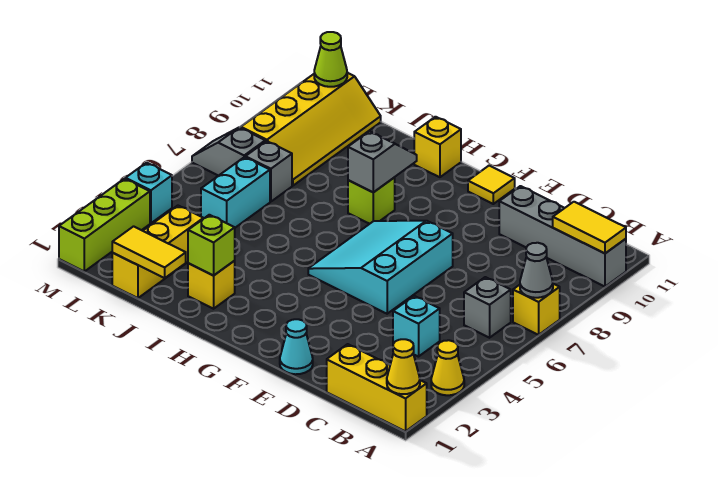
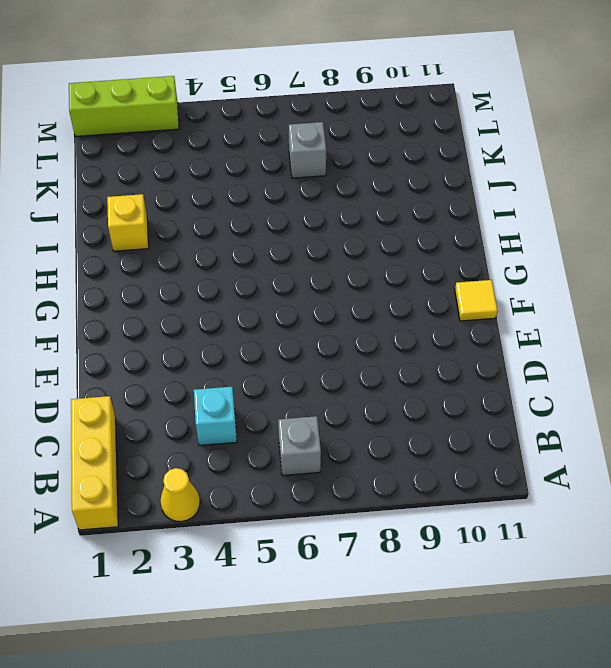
none -> yellow brick A7 level 1
none -> grey brick A10:D10 level 1
none -> cyan cone E1 level 1

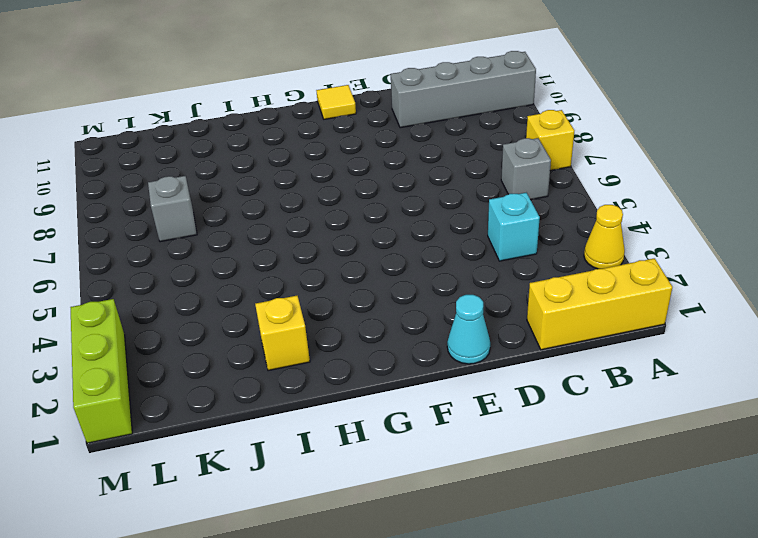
none -> cyan slope E5:G7 level 1 top E
none -> lime brick H8 level 1
none -> yellow brick H11 level 1

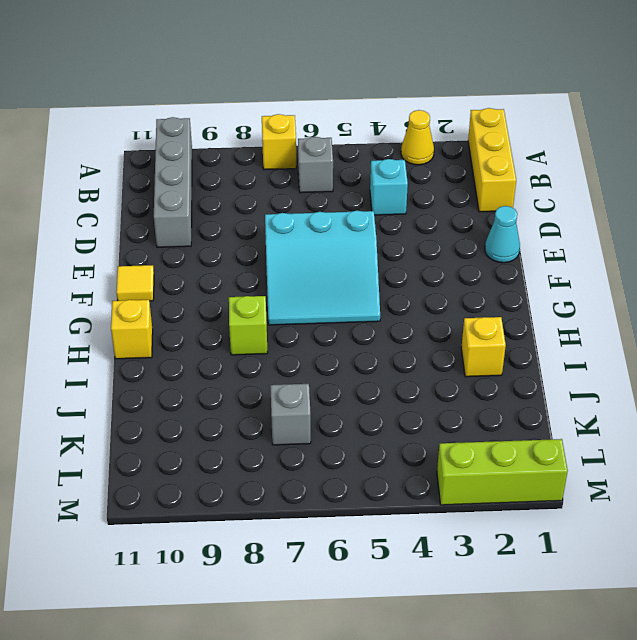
none -> yellow brick K1:K3 level 1
none -> cyan brick K5:K6 level 1
none -> yellow slope K8:L11 level 1 top L

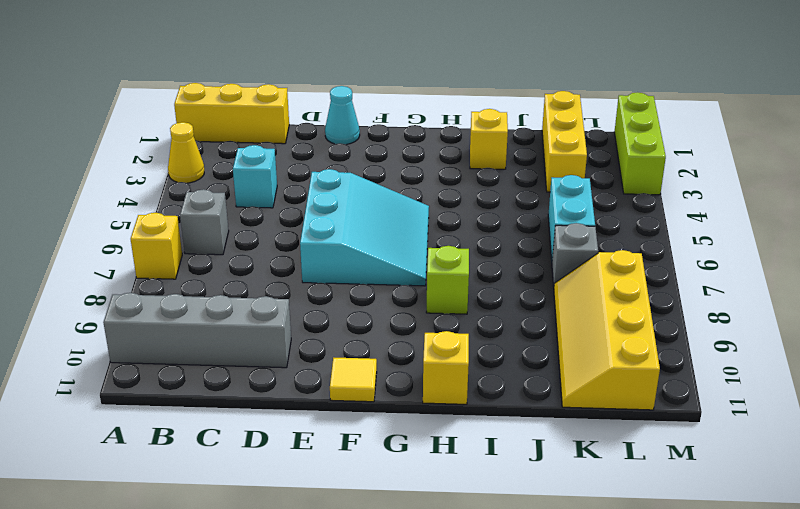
none -> grey slope L7:M7 level 1 top L
none -> cyan brick M4 level 1
none -> yellow cone A1 level 2

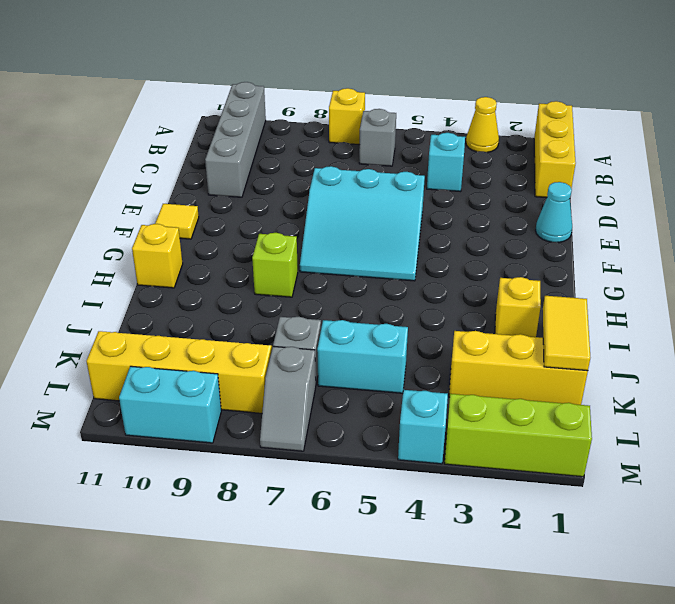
cyan brick M9:M10 level 1 -> none
none -> yellow cone A1 level 2
none -> grey cone A7 level 2
none -> yellow tile A10:B10 level 2

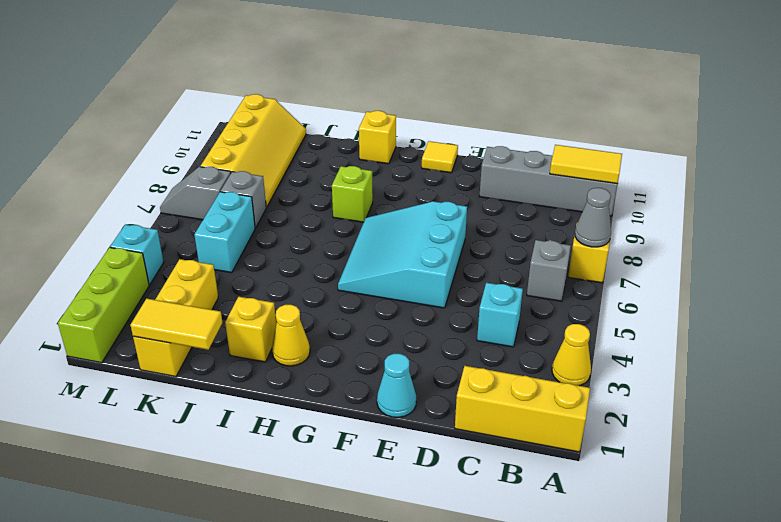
yellow cone H2 level 1 -> yellow cone A1 level 2
none -> grey slope H8:H9 level 2 top 8
none -> lime brick I2 level 2
none -> lime cone L11 level 2

